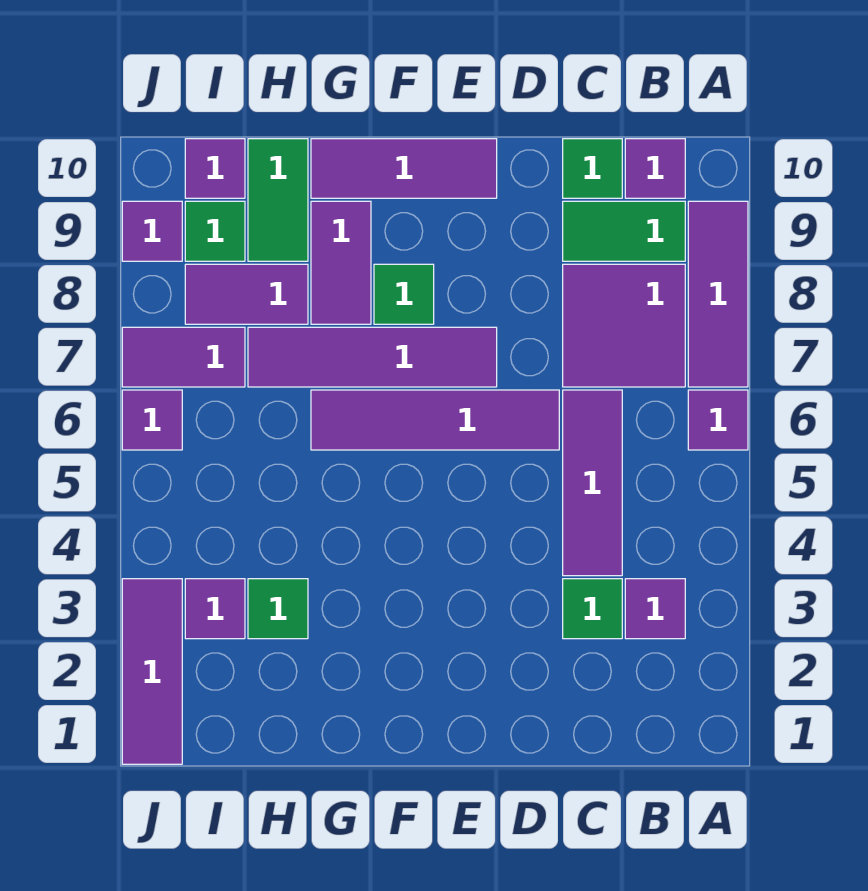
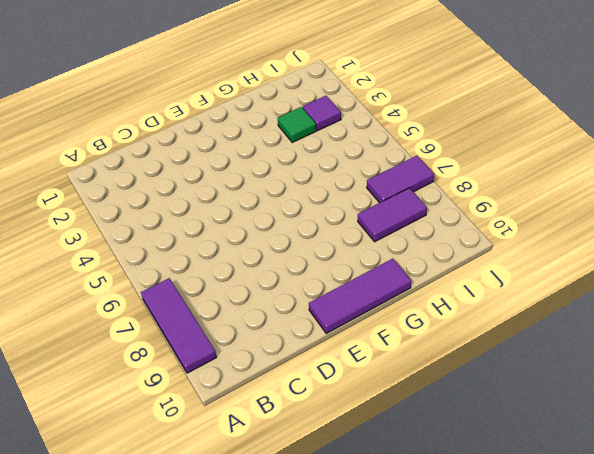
none -> purple tile A6 level 1
none -> purple tile B3 level 1
none -> purple tile B7:C8 level 1

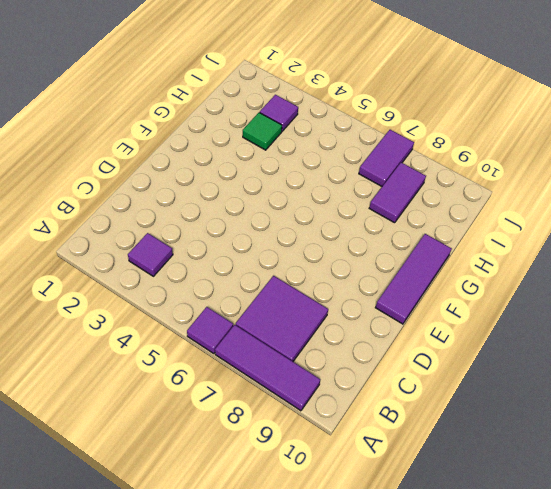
none -> green tile B9:C9 level 1
none -> purple tile B10 level 1
none -> green tile C3 level 1

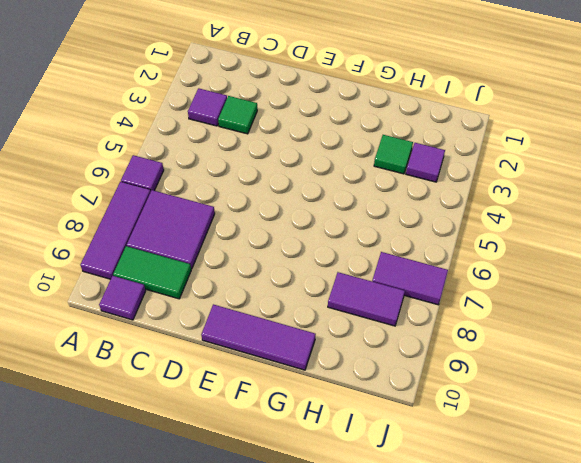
none -> purple tile C4:C6 level 1
none -> green tile C10 level 1
none -> purple tile D6:G6 level 1

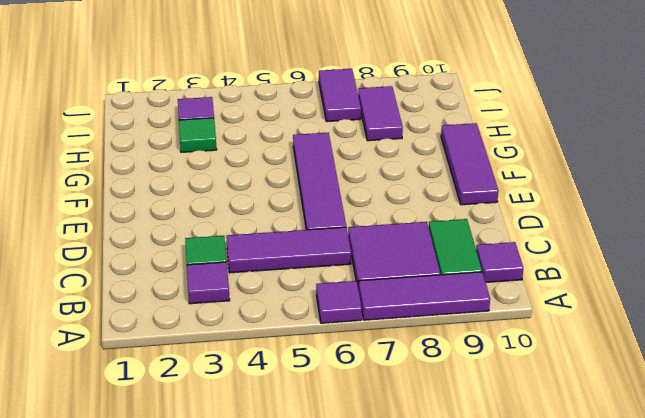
none -> green tile C10 level 1
none -> purple tile E7:H7 level 1
none -> green tile F8 level 1

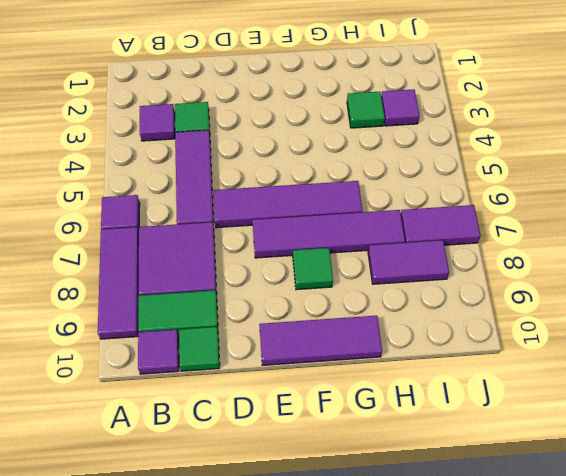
none -> purple tile G8:G9 level 1
none -> green tile H9:H10 level 1
none -> green tile I9 level 1

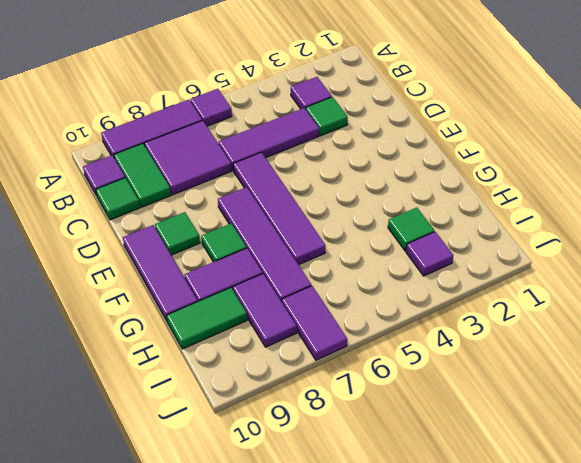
green tile E9 level 1 -> green tile I9 level 1
none -> purple tile I10 level 1
none -> purple tile J1:J3 level 1
none -> purple tile J6 level 1

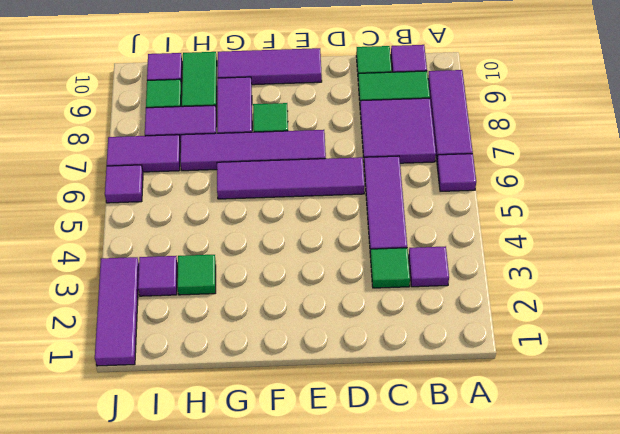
none -> purple tile J9 level 1

